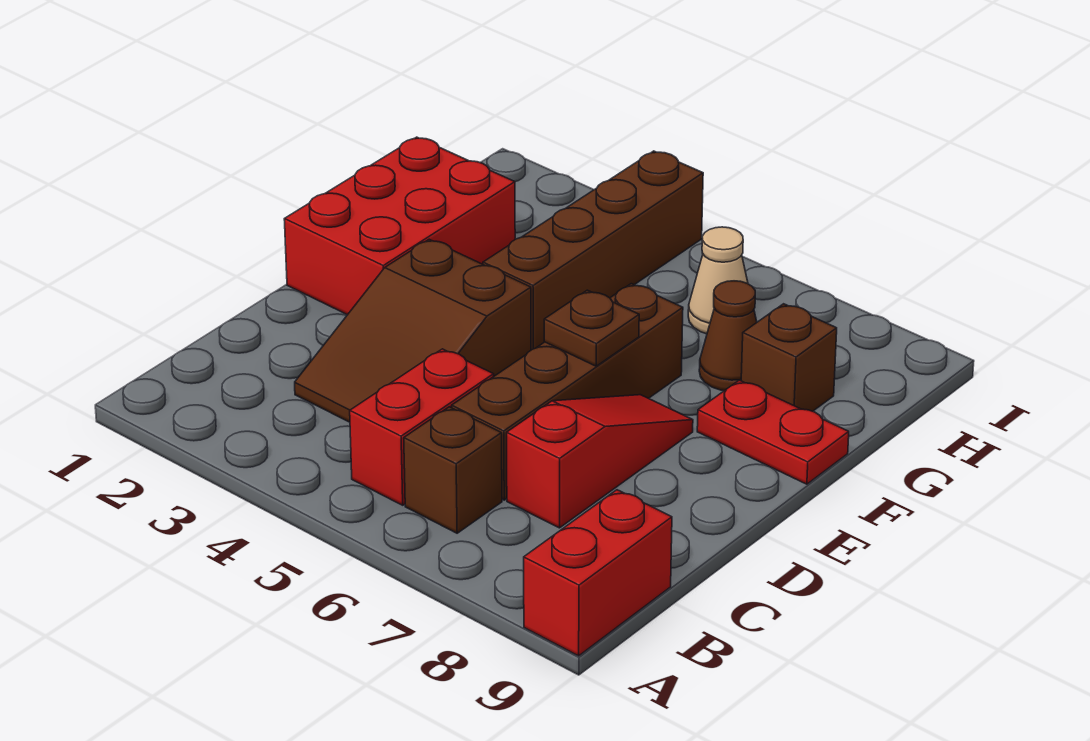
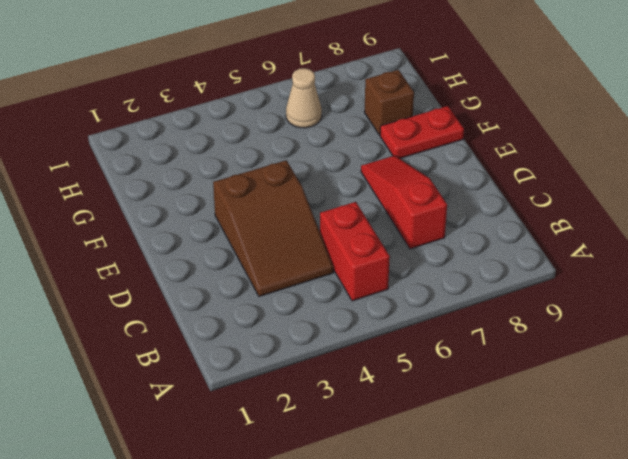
none -> red brick A9:B9 level 1
none -> brown brick B6 level 1
none -> brown brick C6:F6 level 1

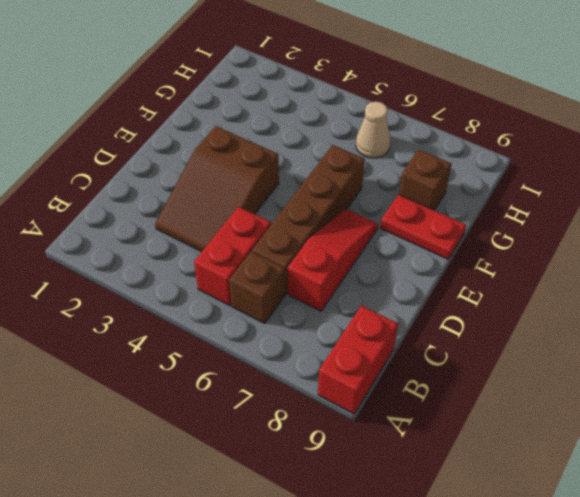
none -> red brick E1:G2 level 1
none -> brown brick F4:I4 level 1
none -> brown cone G7 level 1

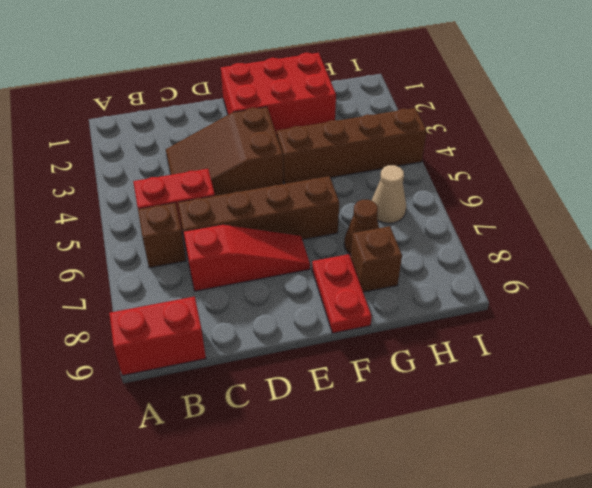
none -> brown plate E6 level 2

